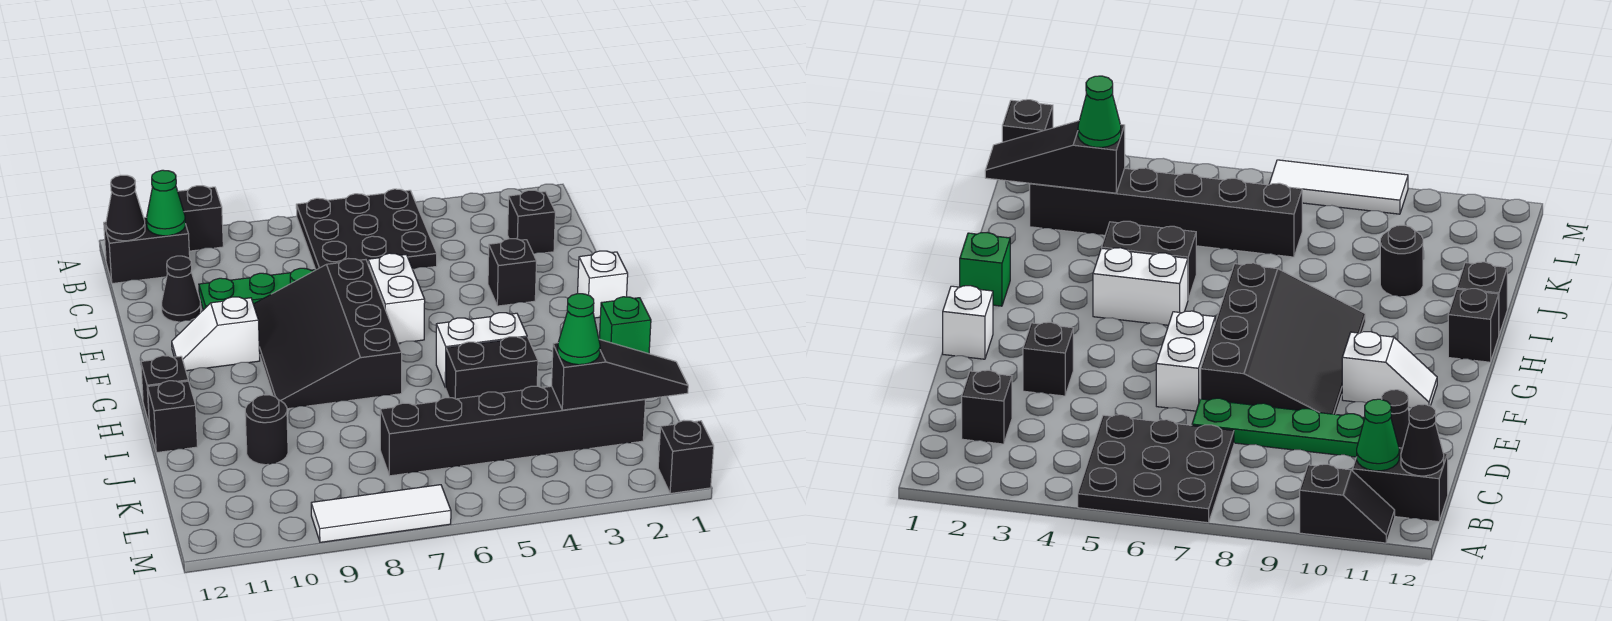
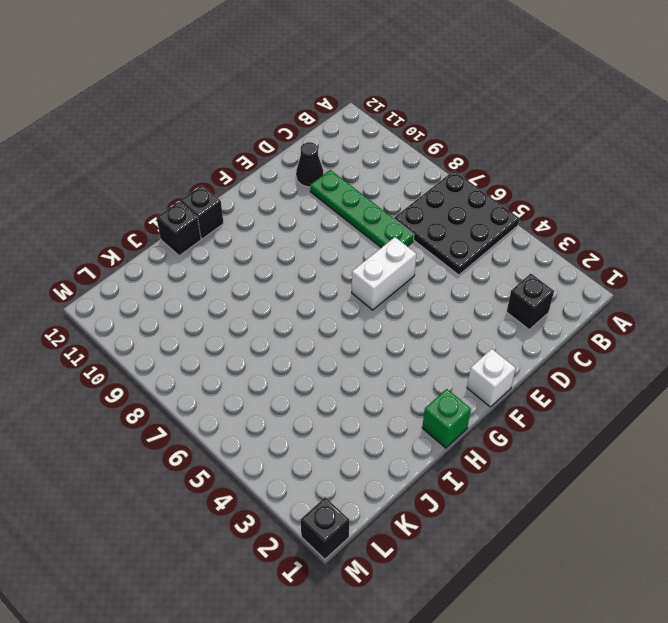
none -> black slope A10:A11 level 1 top 10
none -> black brick B11:B12 level 1
none -> black brick E3 level 1

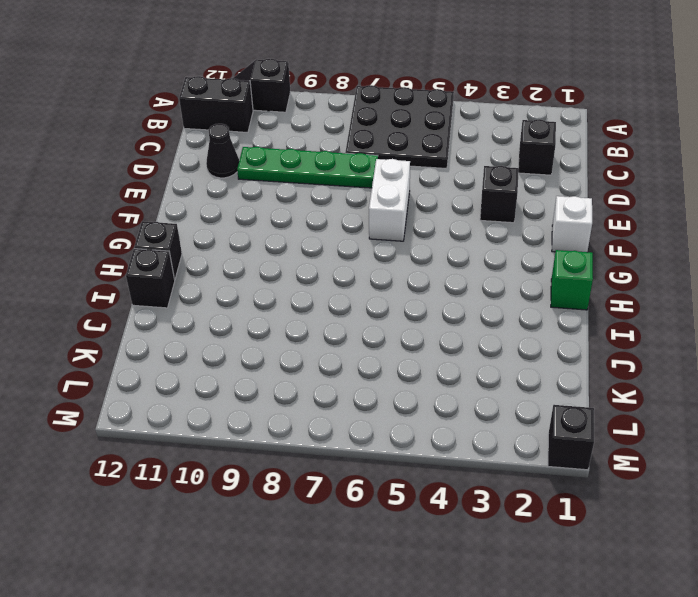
none -> black slope E7:H9 level 1 top 7
none -> white slope F10:F11 level 1 top 10
none -> white brick H4:H5 level 1

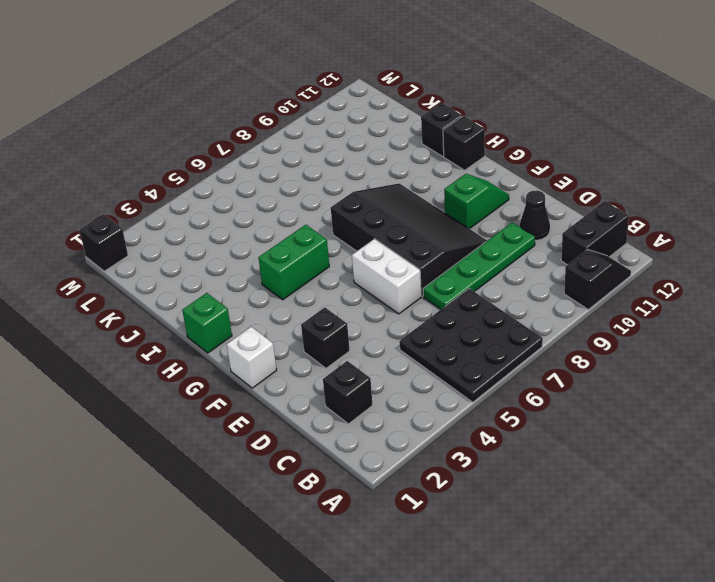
green slope F10:F11 level 1 top 10 -> white slope F10:F11 level 1 top 10
green brick H4:H5 level 1 -> white brick H4:H5 level 1
none -> black brick I4:I5 level 1
none -> black round brick J10 level 1
none -> black brick K2:K7 level 1

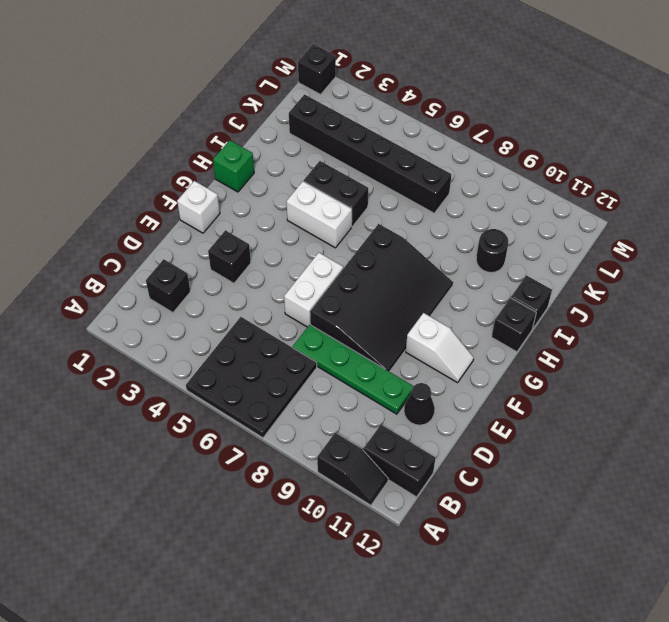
none -> white tile M7:M9 level 1
none -> green cone B11 level 2
none -> black cone B12 level 2

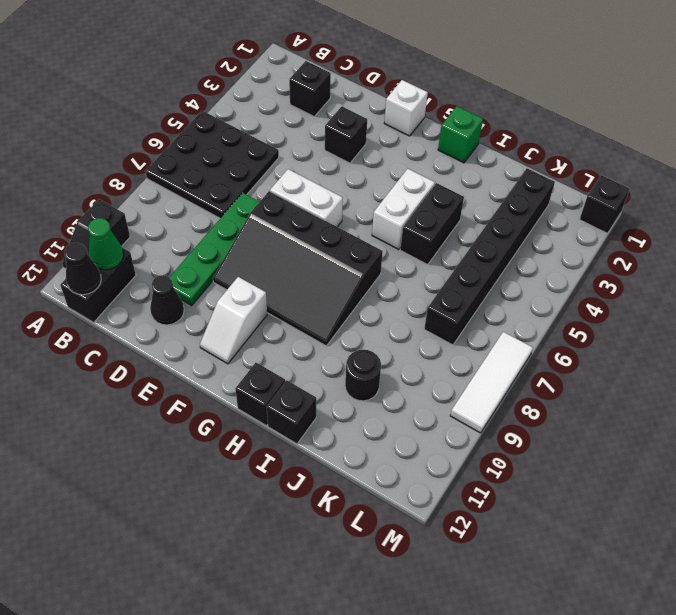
none -> black slope K1:K3 level 2 top 3
none -> green cone K3 level 3

